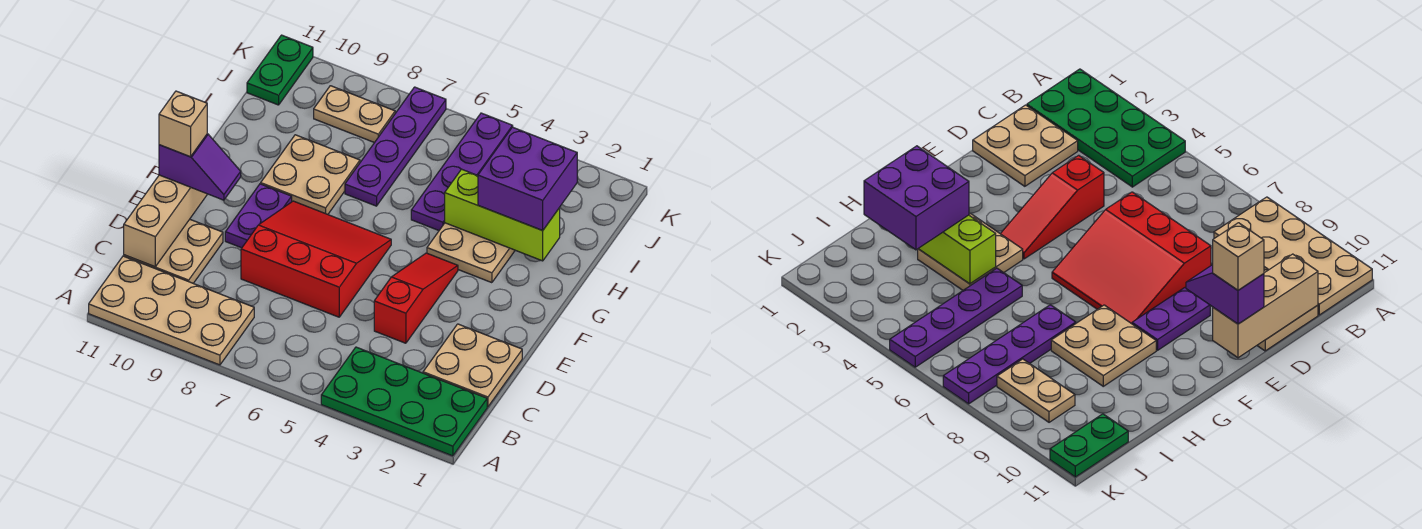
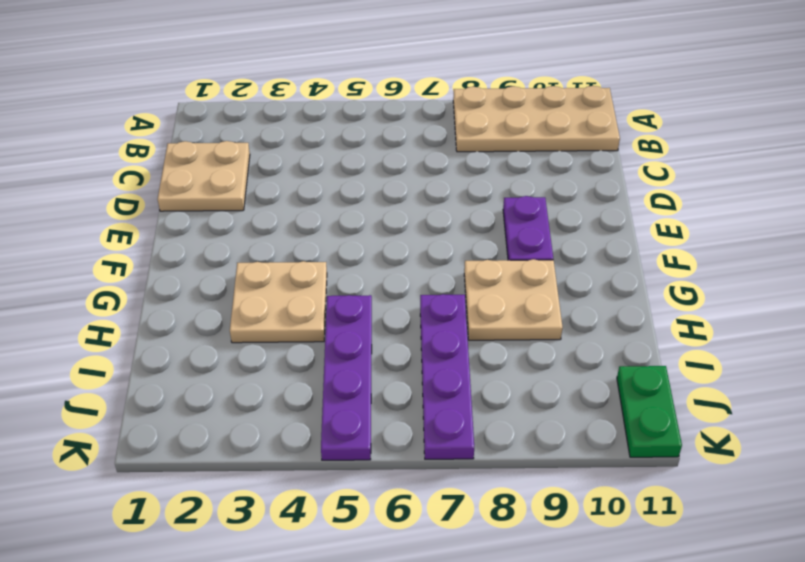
none -> green plate A1:B4 level 1
none -> tan plate C10:D11 level 1
none -> red slope D4:F4 level 1 top D

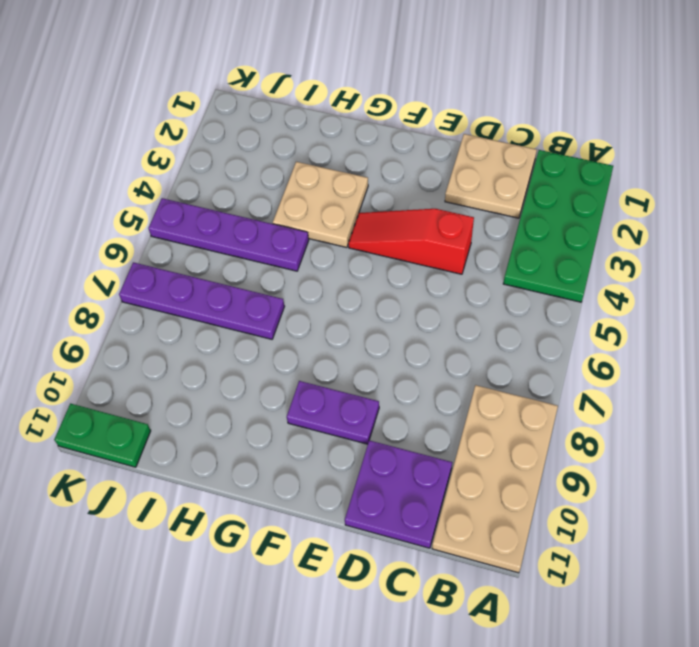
purple plate C10:D11 level 1 -> tan plate C10:D11 level 1
none -> red slope D6:F8 level 1 top D
none -> tan plate G8:H9 level 1
none -> tan plate J8:J9 level 1

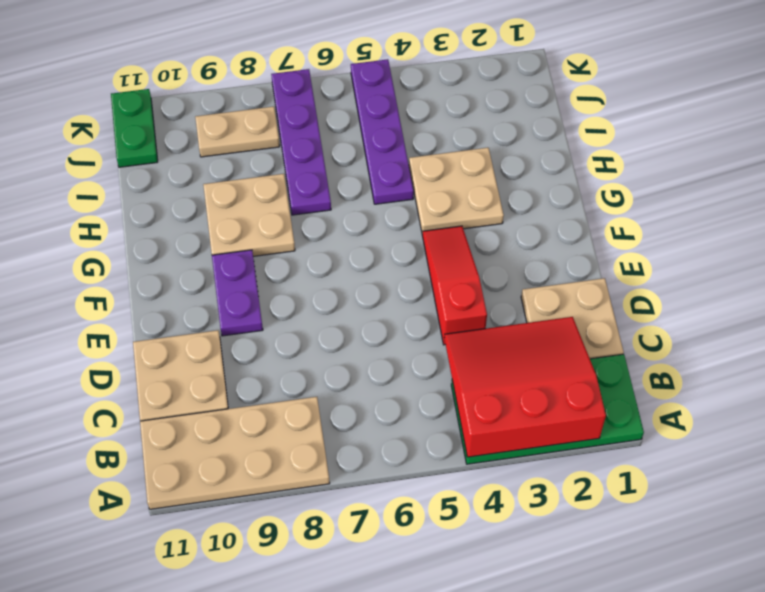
red slope A2:C4 level 2 top A -> red slope D6:F8 level 1 top D
none -> tan brick C11:E11 level 2
none -> lime brick H2:H4 level 2
none -> purple slope E10:E11 level 3 top 11

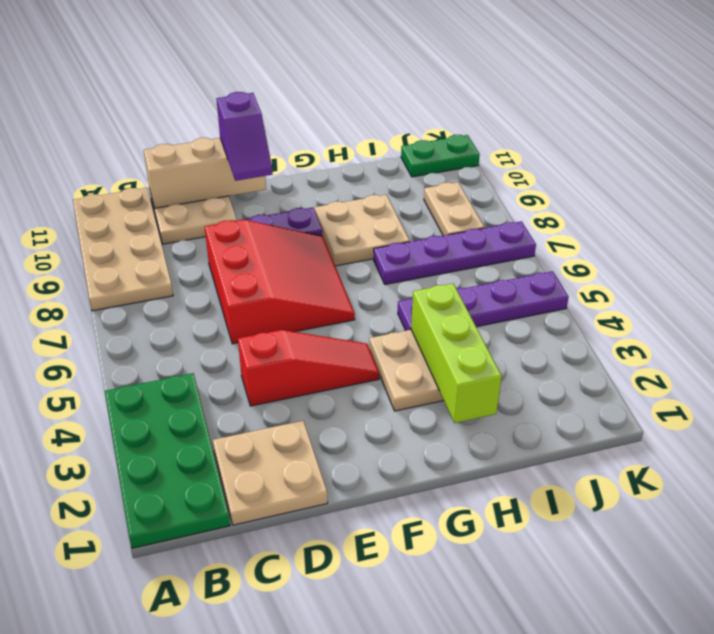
none -> purple brick H2:I3 level 3
none -> tan brick E11 level 4

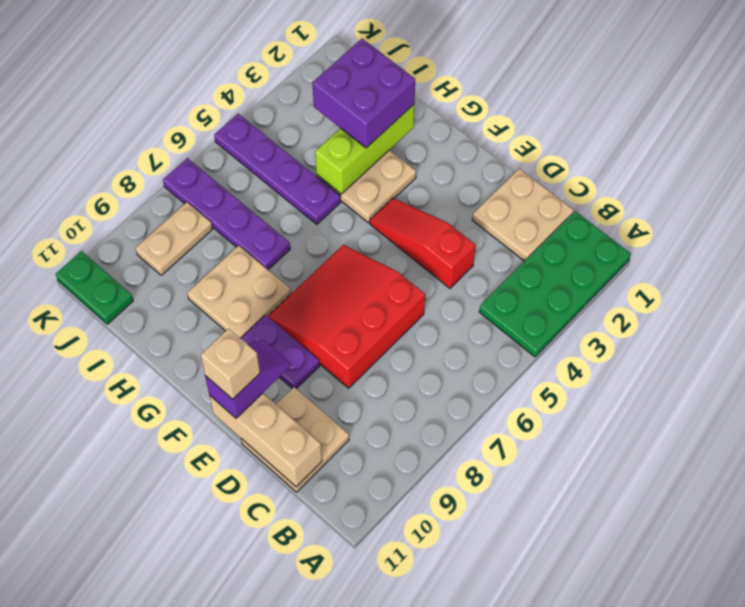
none -> tan plate A8:B11 level 1

